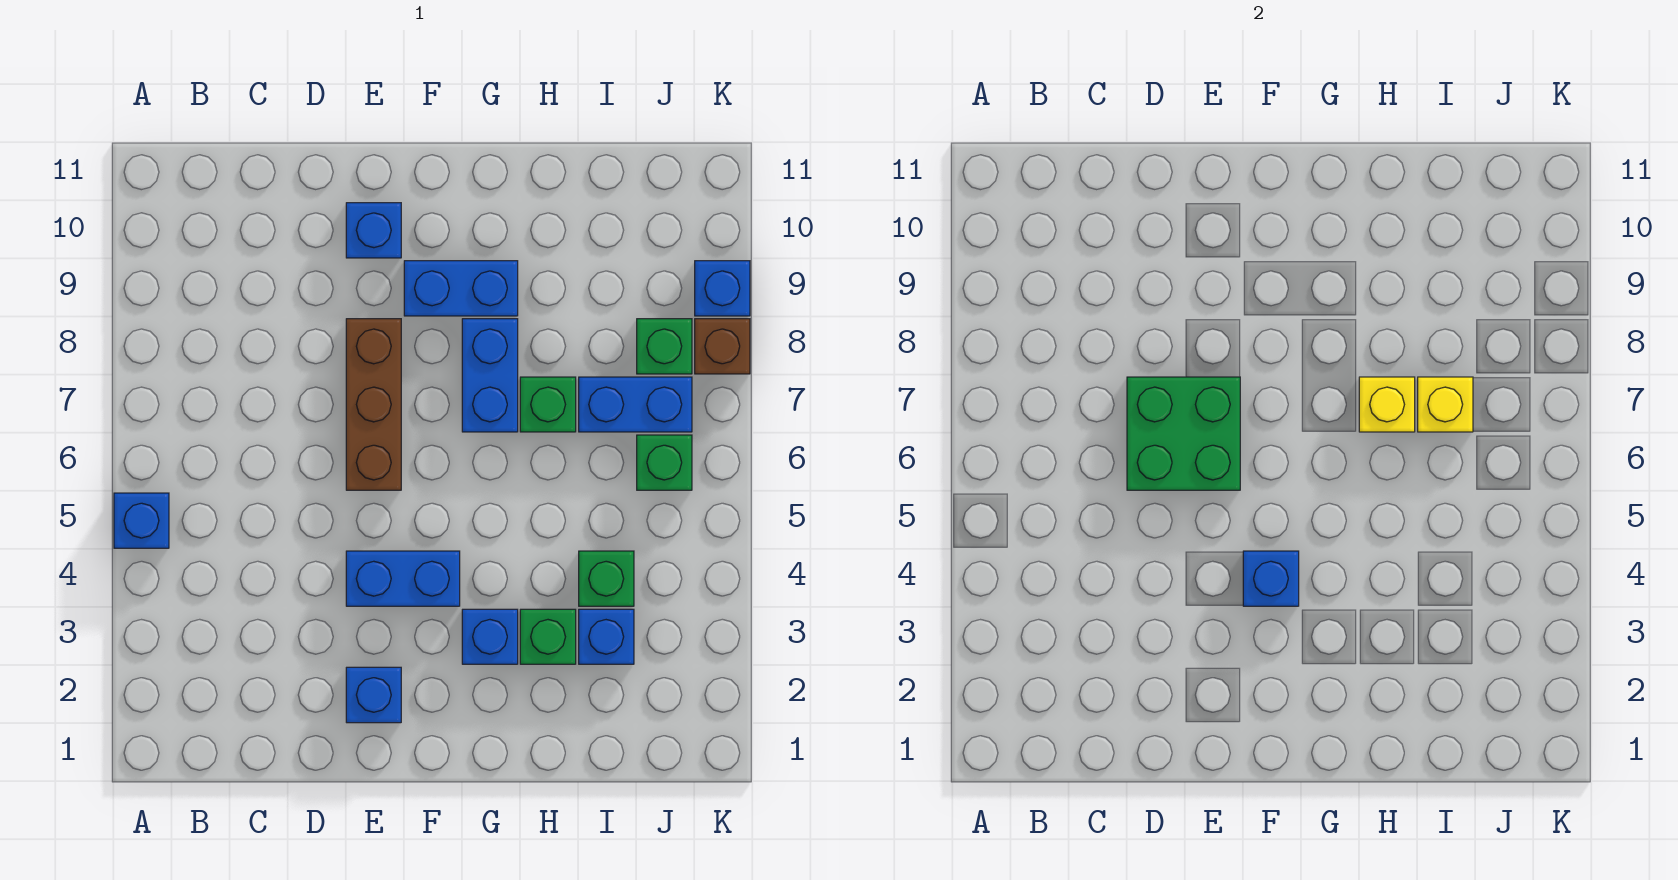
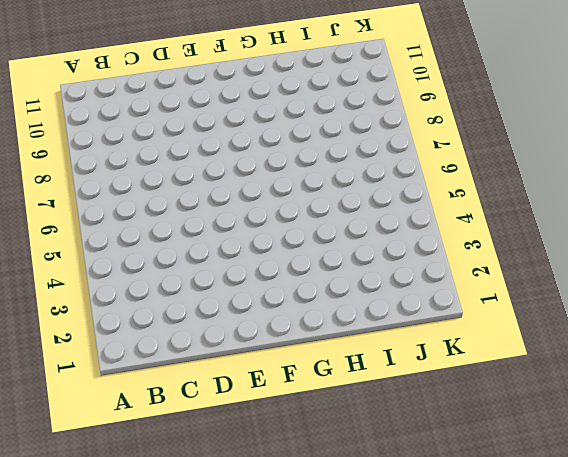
none -> blue brick A5 level 1
none -> blue brick E2 level 1
none -> blue brick E4:F4 level 1

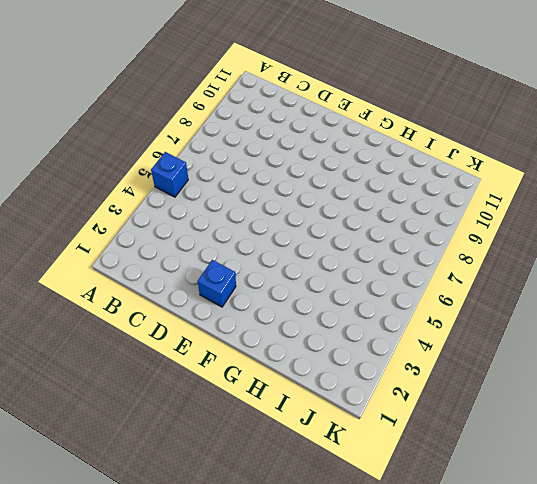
none -> blue brick E4:F4 level 1
none -> brown brick E6:E8 level 1
none -> blue brick E10 level 1

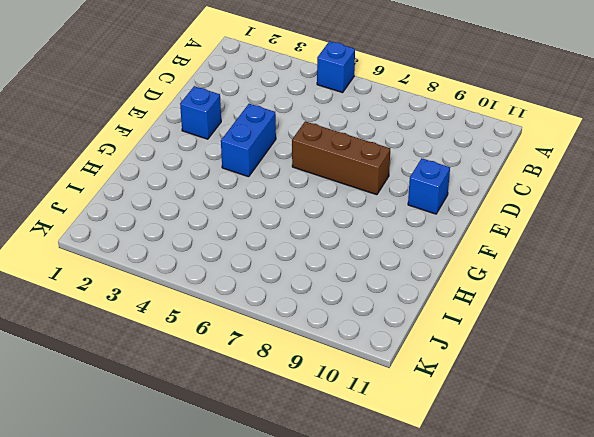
none -> blue brick F9:G9 level 1
none -> blue brick G3 level 1
none -> blue brick G7:G8 level 1

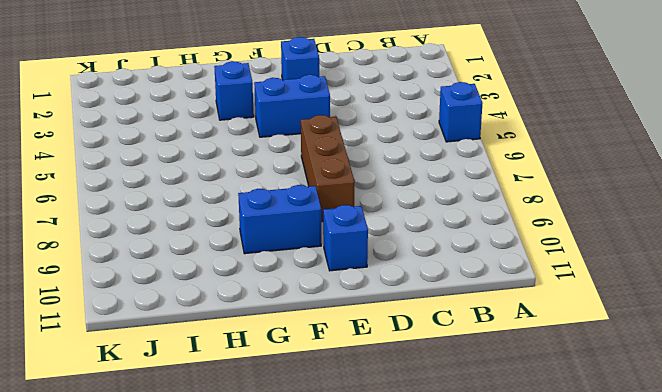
none -> blue brick G7:G8 level 1
none -> green brick H3 level 1
none -> green brick H7 level 1

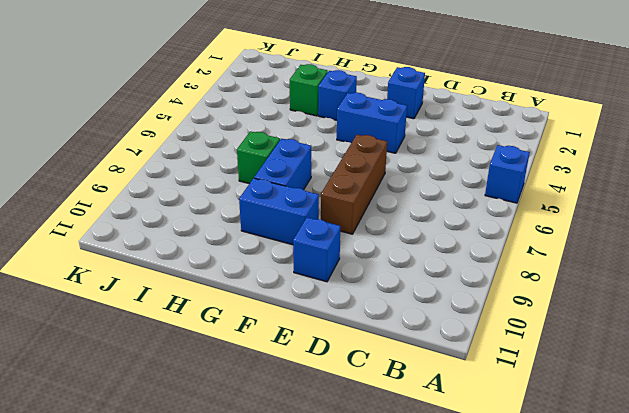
none -> blue brick I3 level 1
none -> green brick I4 level 1
none -> blue brick I7:J7 level 1

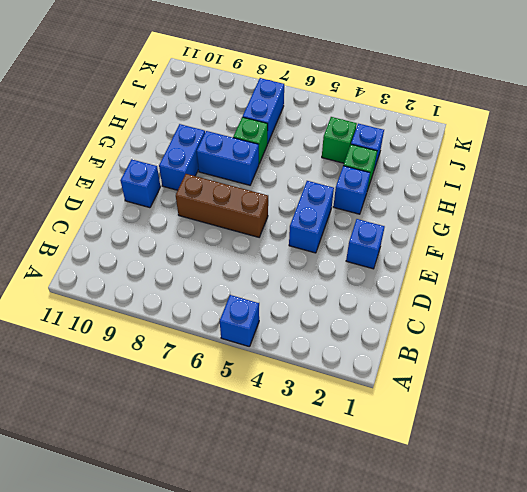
none -> green brick J6 level 1
none -> green brick J8 level 1
none -> brown brick K8 level 1

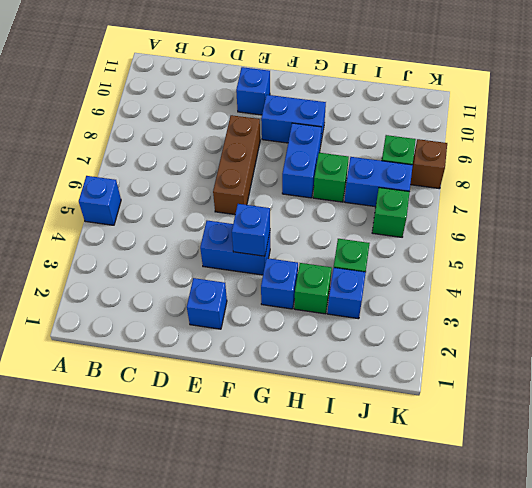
none -> blue brick K9 level 1
none -> green brick D6:E7 level 2
none -> yellow brick H7 level 2

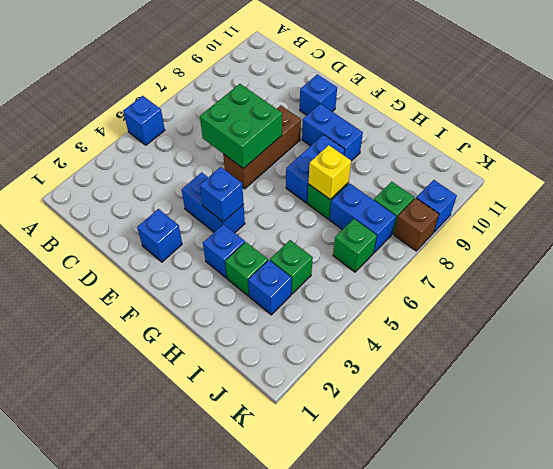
none -> yellow brick I7 level 2

